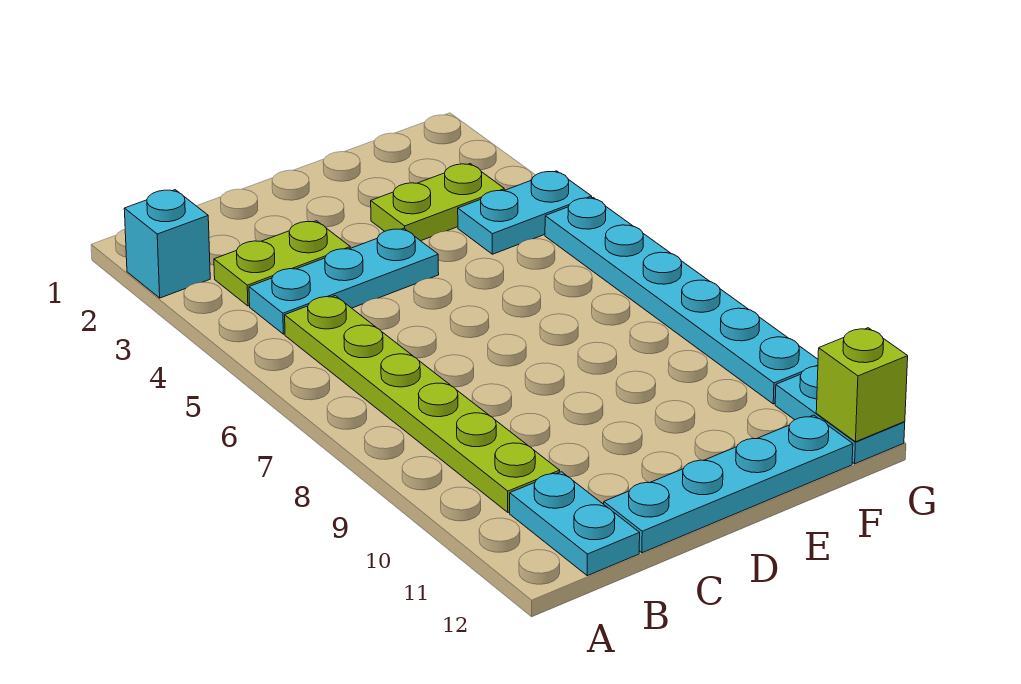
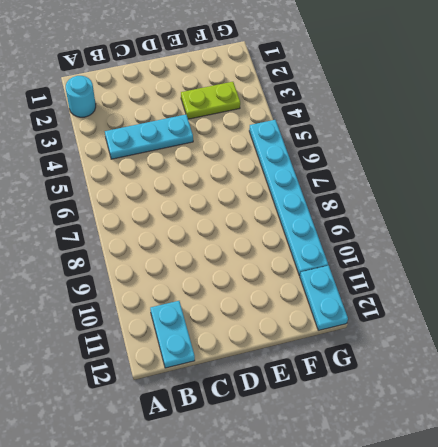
cyan round brick A2 level 1 -> cyan brick A2 level 1
none -> lime plate B3:C3 level 1
none -> lime plate B5:B10 level 1

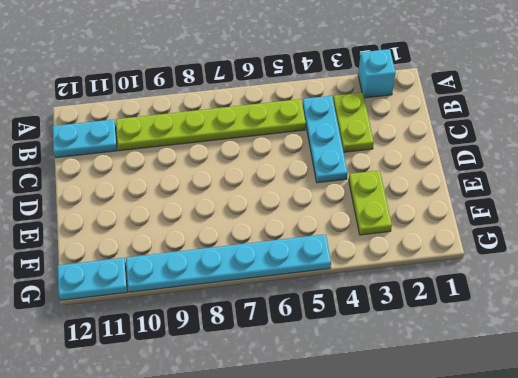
none -> cyan plate C12:F12 level 1
none -> cyan plate F4:G4 level 1

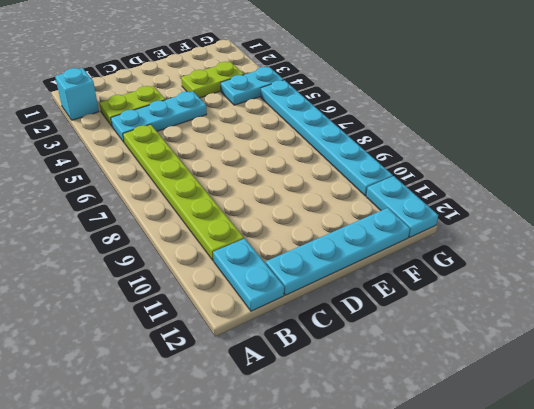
none -> lime brick G12 level 2

